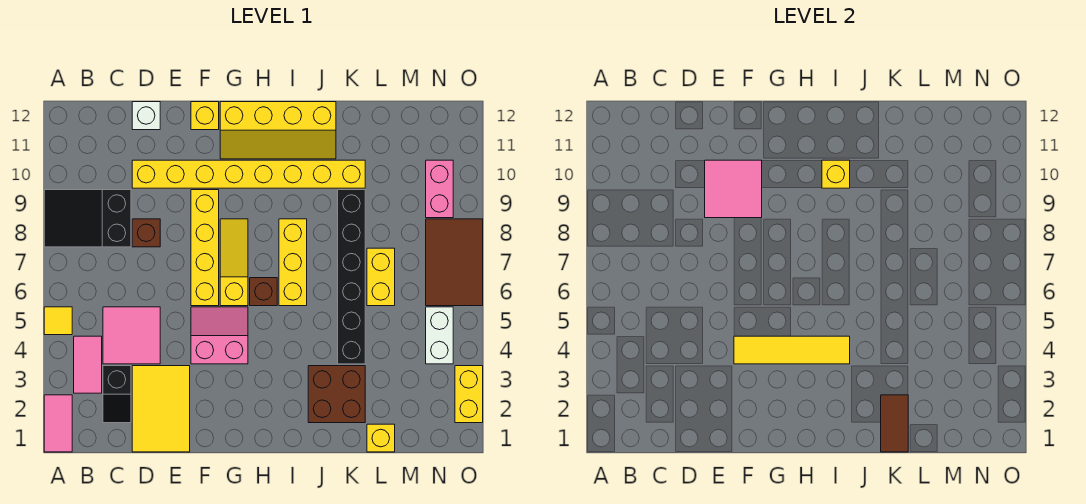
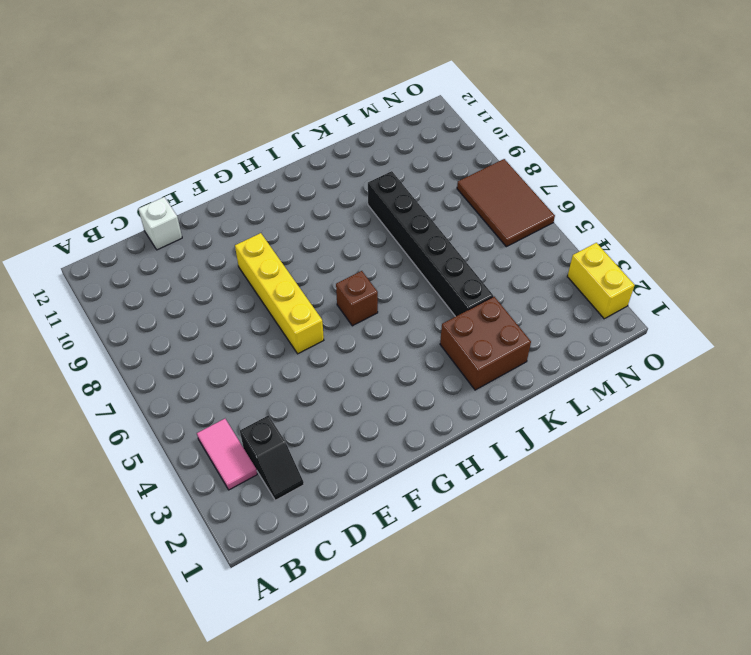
none -> pink tile A1:A2 level 1
none -> yellow tile A5 level 1
none -> black slope A8:C9 level 1 top C

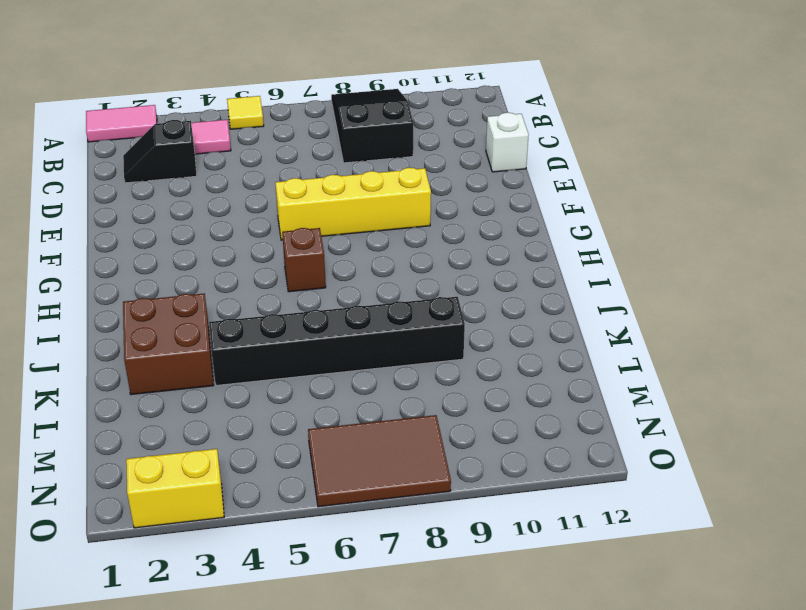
none -> pink tile C4:D5 level 1
none -> yellow tile D1:E3 level 1
none -> brown brick D8 level 1

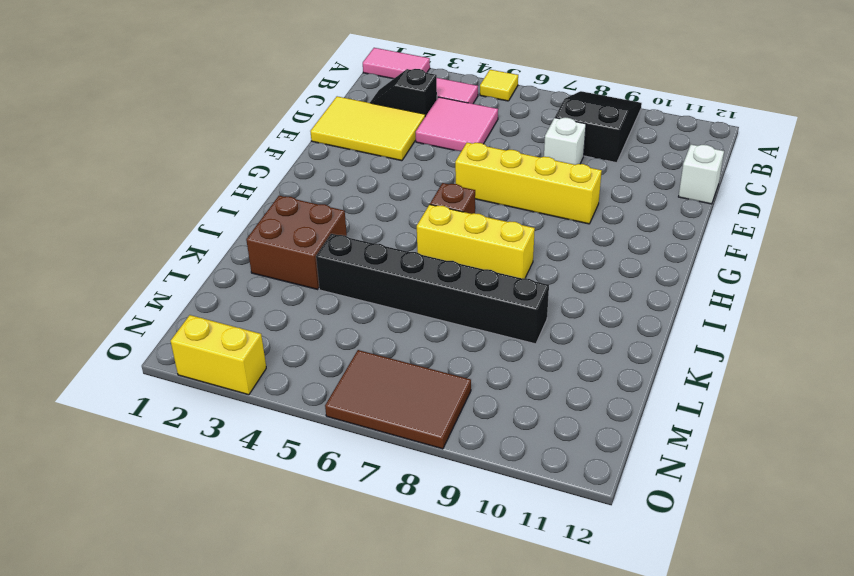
white brick D8 level 1 -> brown brick D8 level 1
none -> yellow brick D10:K10 level 1
none -> pink slope F4:G5 level 1 top 4
none -> yellow brick F12 level 1

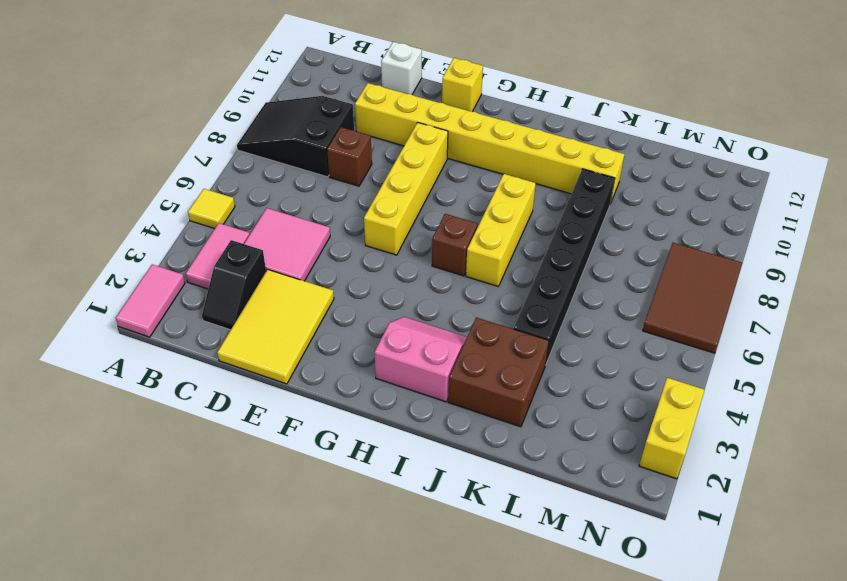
pink slope H2:I3 level 1 top 2 -> pink slope F4:G5 level 1 top 4
none -> yellow slope G6:G8 level 1 top 6
none -> yellow slope G11:J12 level 1 top 12
none -> yellow brick L1 level 1

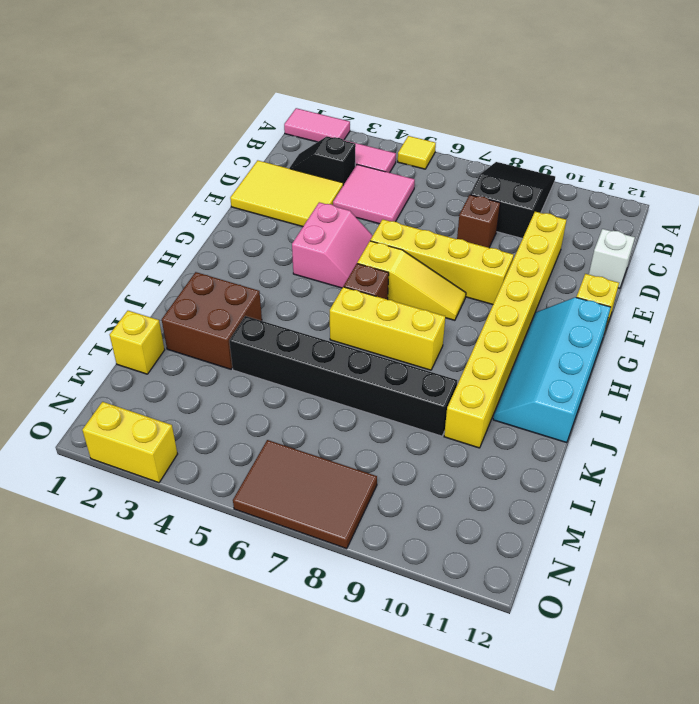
cyan slope G11:J12 level 1 top 12 -> yellow slope G11:J12 level 1 top 12
none -> yellow brick L6:L7 level 1
none -> white brick N4:N5 level 1
none -> pink brick N9:N10 level 1

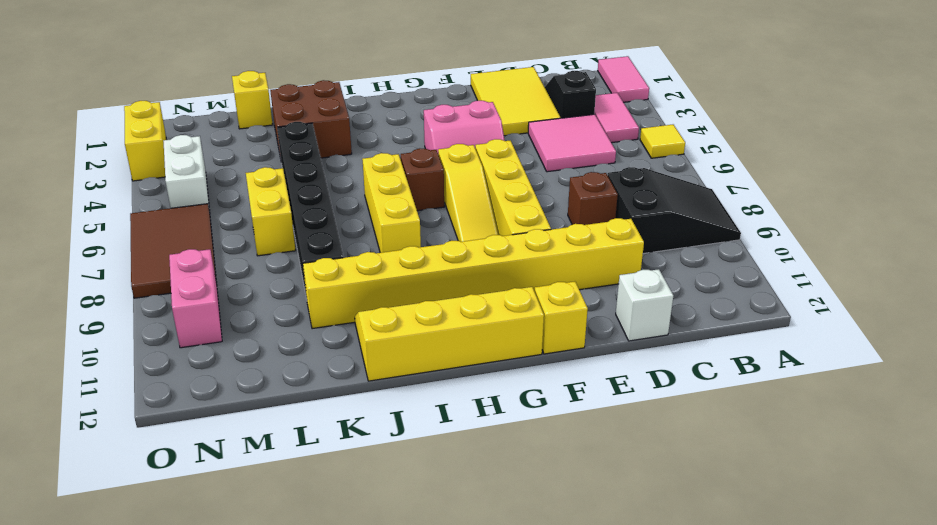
none -> pink tile E9:F10 level 2
none -> yellow tile F4:I4 level 2
none -> yellow brick I10 level 2

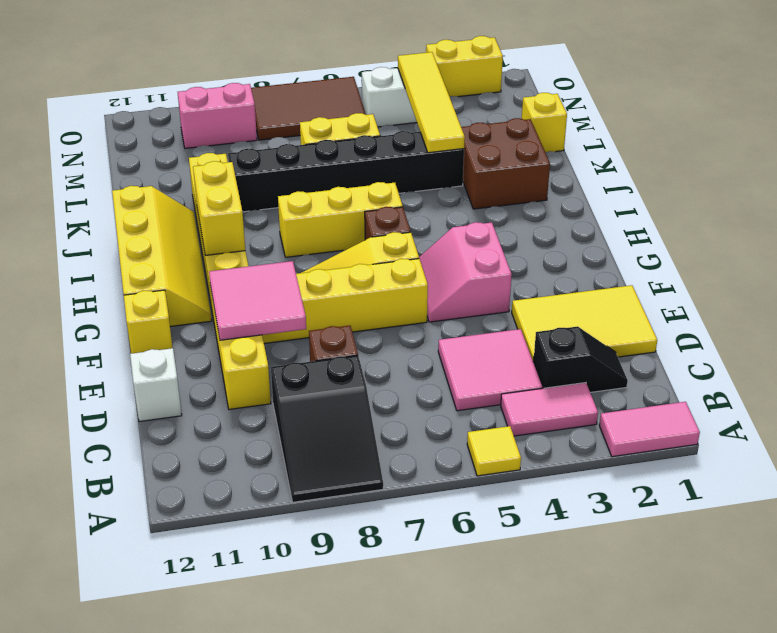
yellow brick H10:I10 level 2 -> yellow brick I10 level 2
yellow tile K4:N4 level 2 -> yellow tile F4:I4 level 2
none -> brown tile K1:K2 level 2

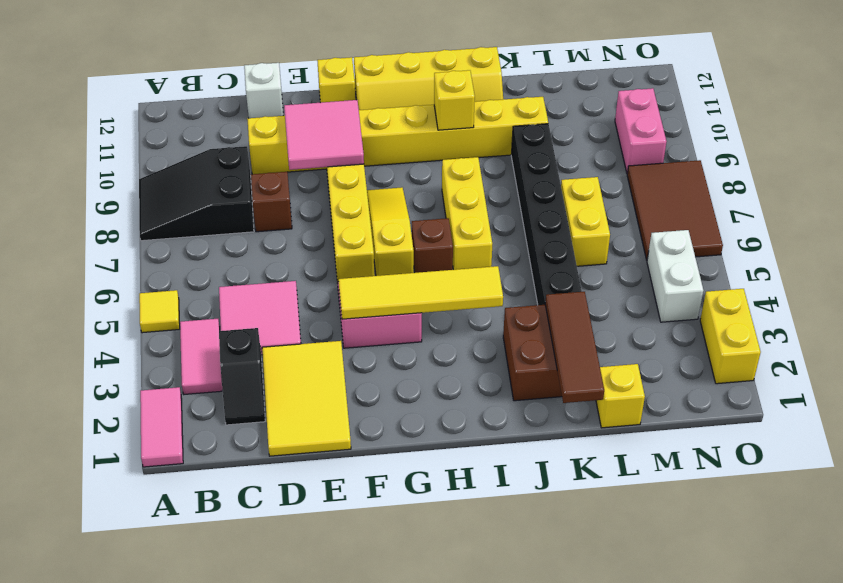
brown tile K1:K3 level 2 -> brown tile K1:K2 level 2

